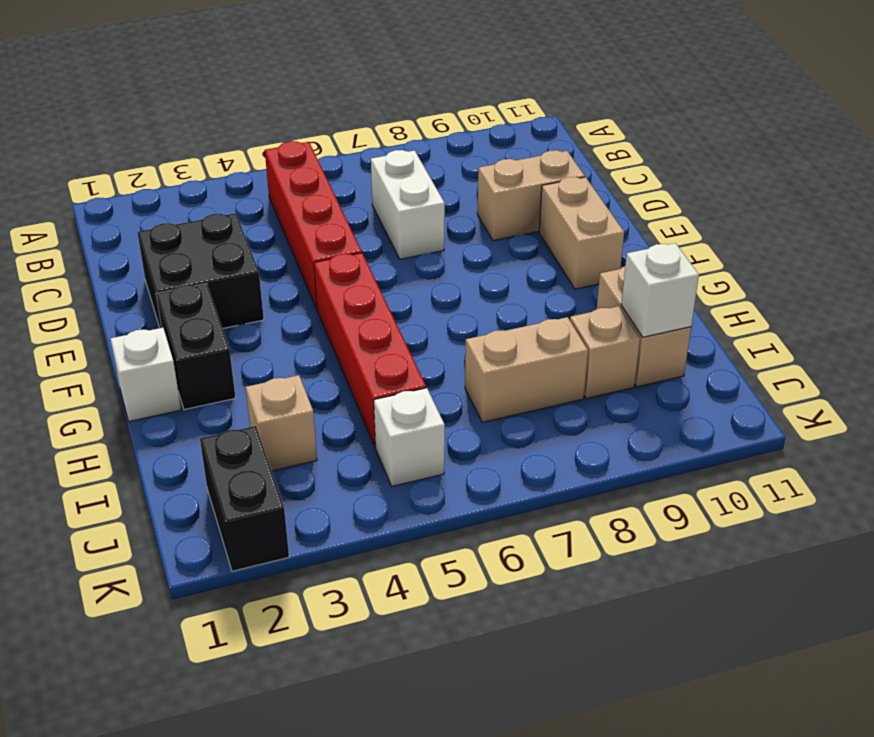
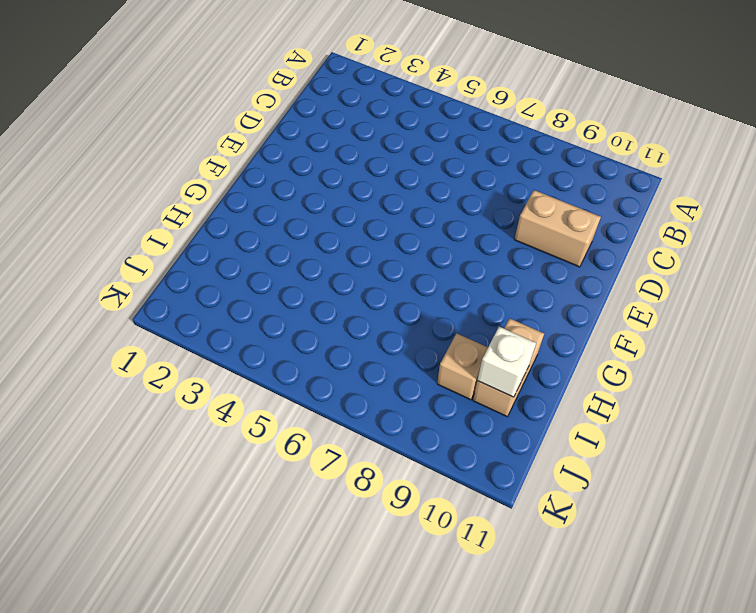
none -> red brick B5:E5 level 1
none -> white brick C7:D7 level 1
none -> black brick D2:E3 level 1

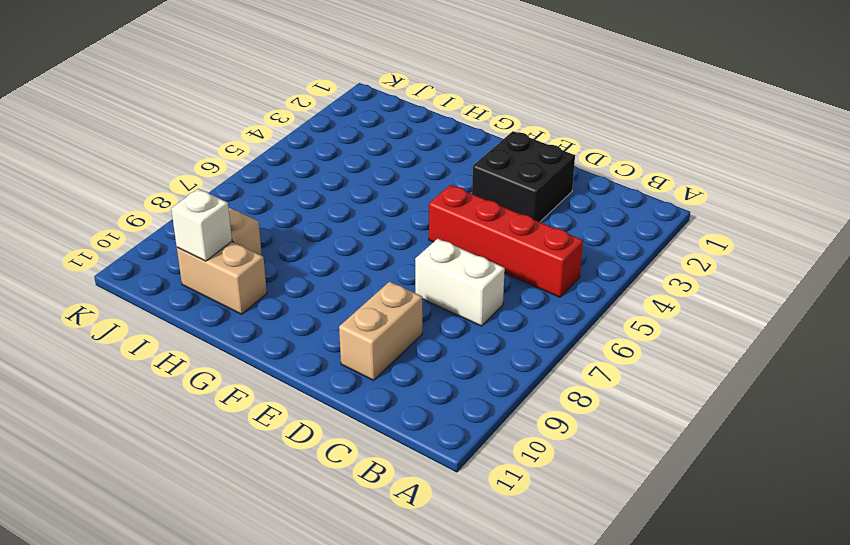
none -> tan brick E10:F10 level 1
none -> black brick F2:G2 level 1
none -> red brick F5:I5 level 1

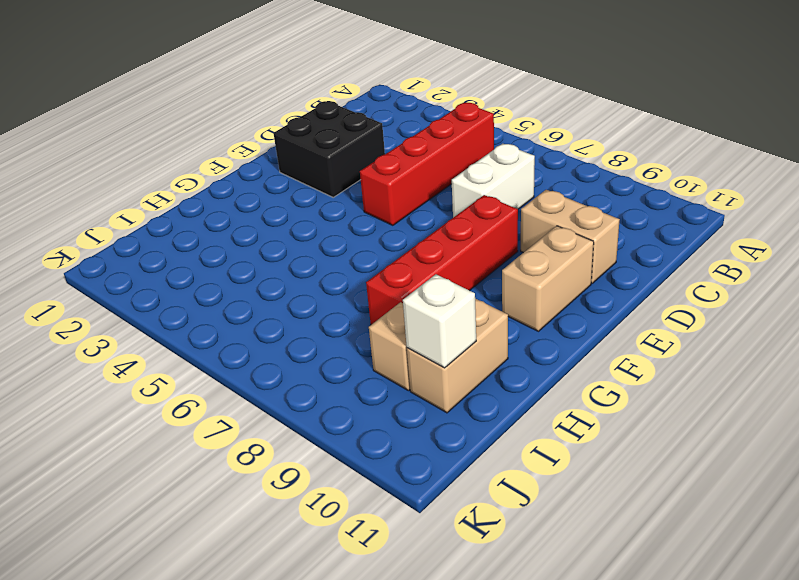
red brick E8:H8 level 1 -> red brick F5:I5 level 1
none -> black brick F2:G2 level 1
none -> white brick G1 level 1
none -> tan brick I3 level 1

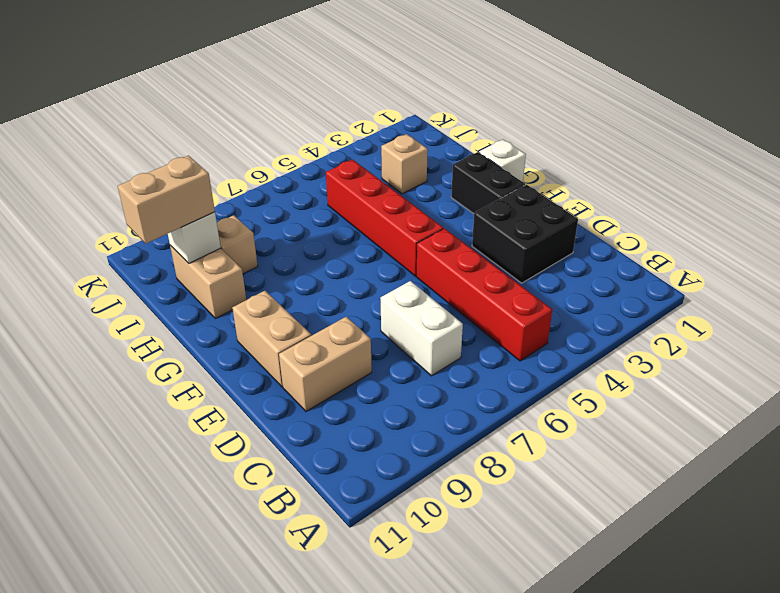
tan brick I10:I11 level 3 -> tan brick I7:I8 level 1
none -> black brick J2:K2 level 1
none -> white brick J5 level 1

